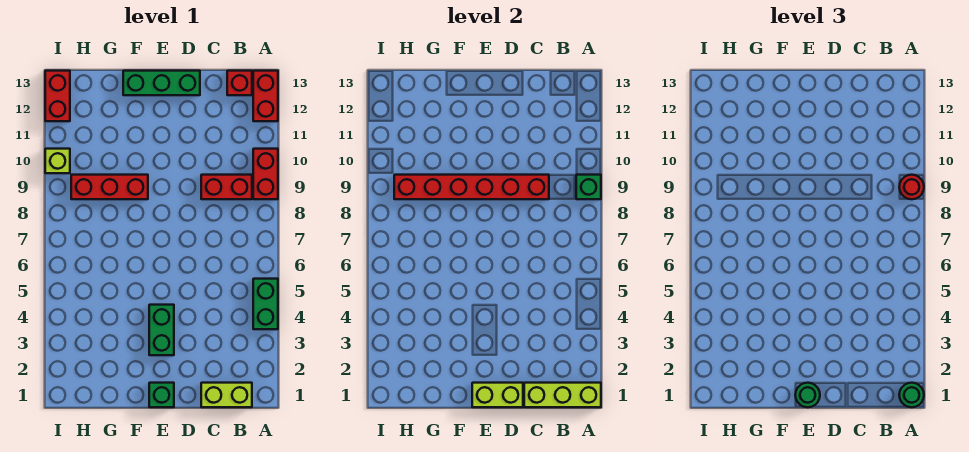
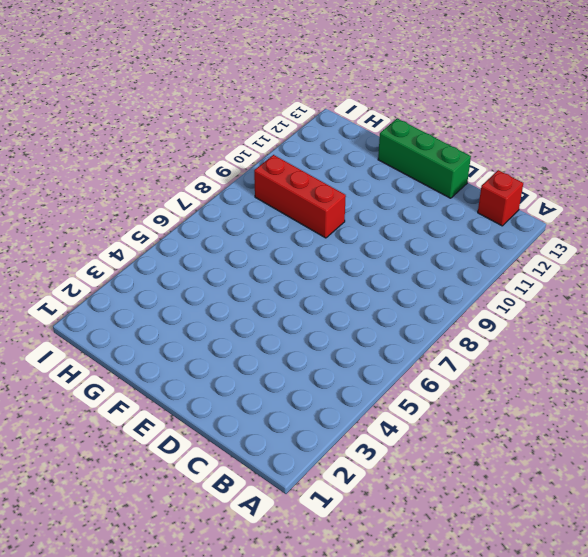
none -> green brick A4:A5 level 1
none -> red brick A9:A10 level 1
none -> red brick A12:A13 level 1

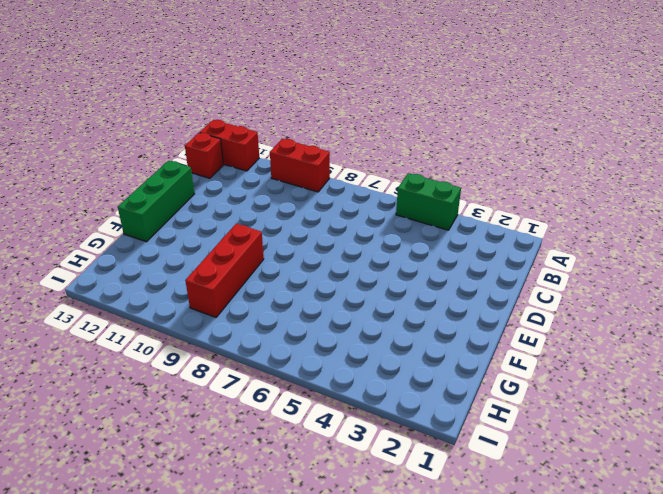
none -> lime brick B1:C1 level 1
none -> red brick B9:C9 level 1
none -> green brick E1 level 1

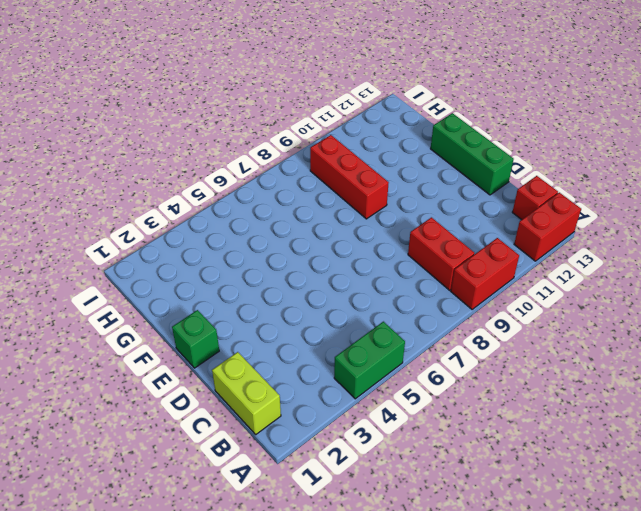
none -> green brick E3:E4 level 1
none -> lime brick I10 level 1
none -> red brick I12:I13 level 1

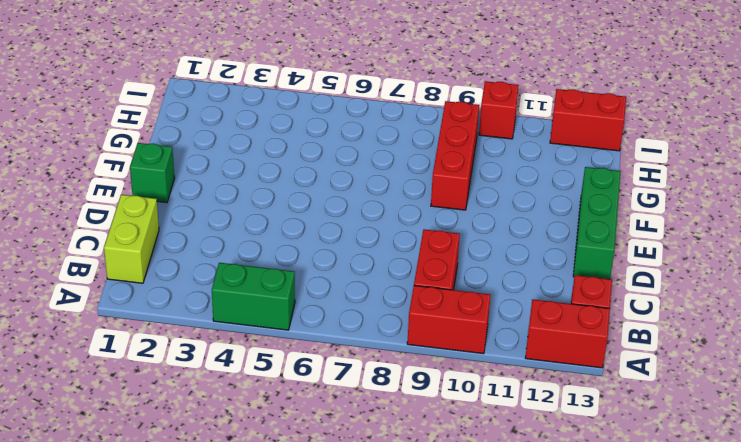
red brick I10 level 1 -> lime brick I10 level 1
none -> green brick E3:E4 level 1
none -> lime brick A1:C1 level 2
none -> green brick A9 level 2

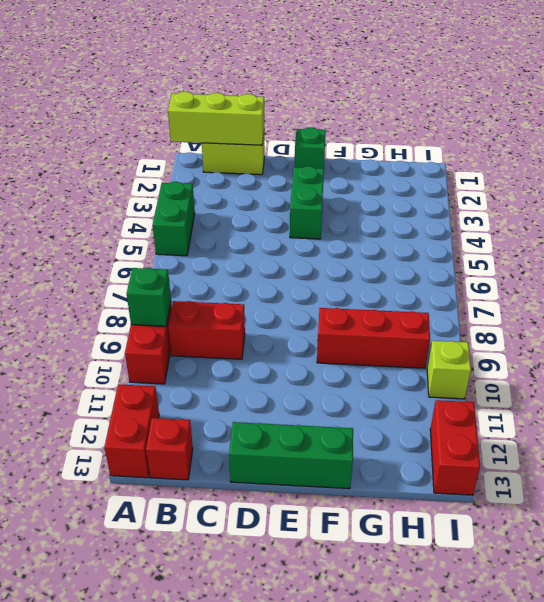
none -> red brick C9:H9 level 2
none -> lime brick D1:E1 level 2
none -> green round brick A1 level 3

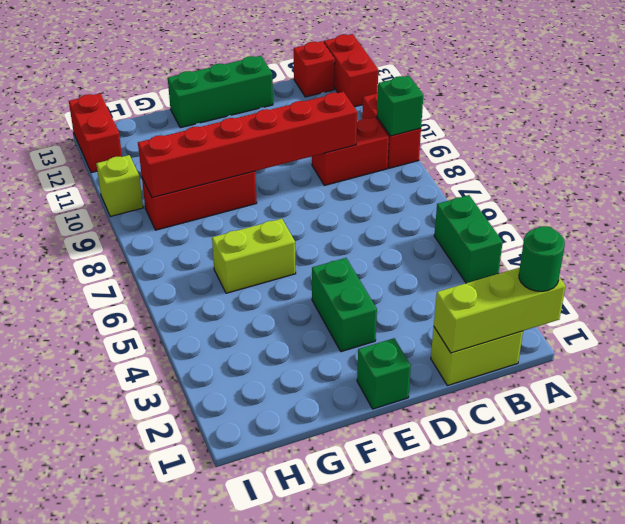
lime brick F6:G6 level 1 -> lime brick D1:E1 level 2
none -> red round brick A9 level 3
none -> green round brick E1 level 3

